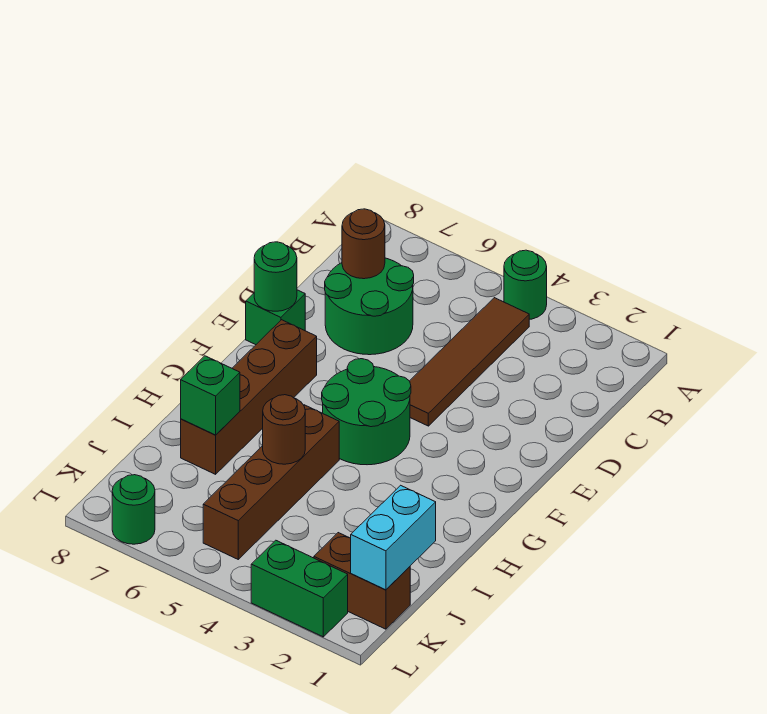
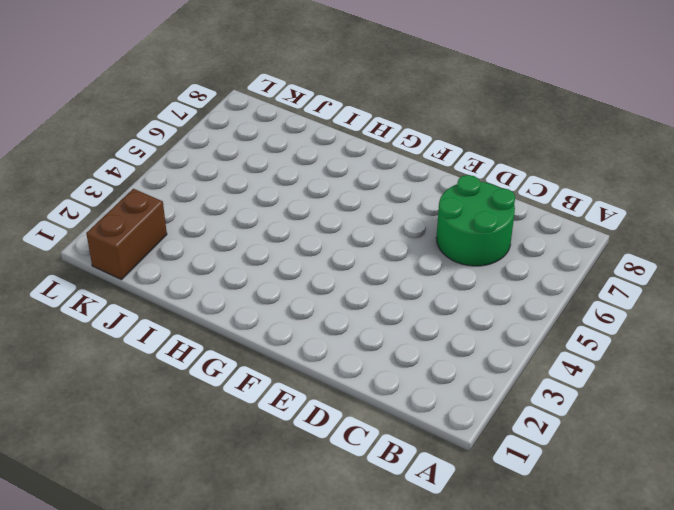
none -> green round brick A4 level 1
none -> brown tile B4:E4 level 1
none -> green brick E8 level 1

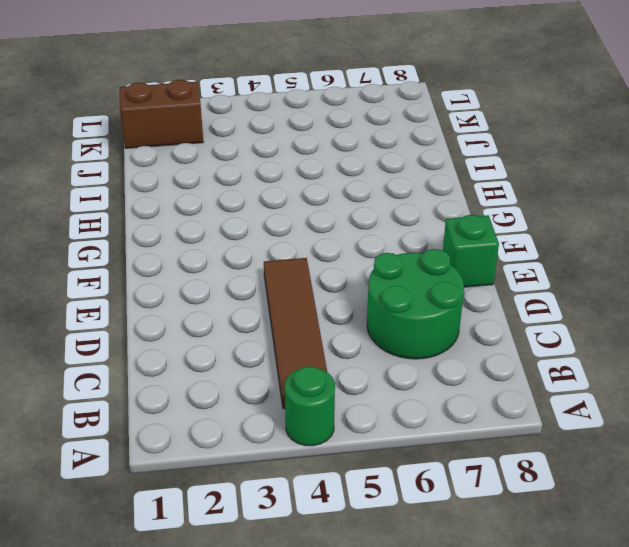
none -> green round brick F4:G5 level 1
none -> brown brick F7:I7 level 1
none -> brown brick H5:K5 level 1

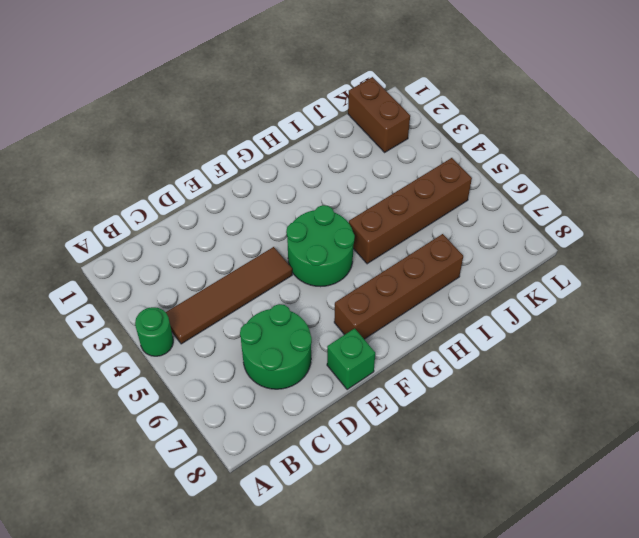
none -> green brick L2:L3 level 1
none -> green round brick L7 level 1
none -> brown round brick C7 level 2

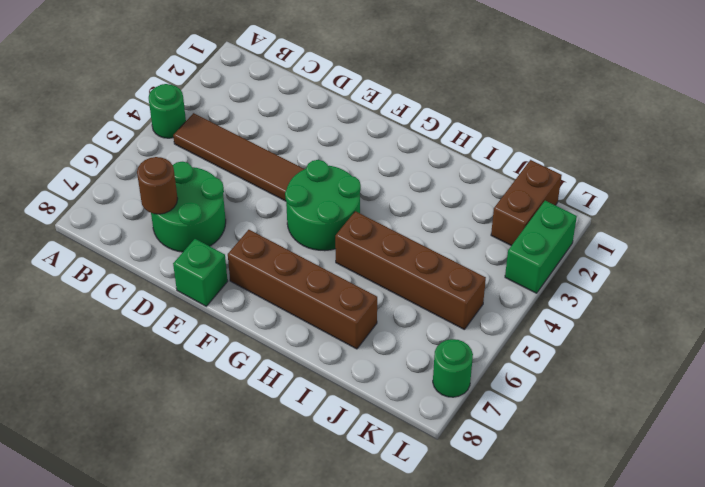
none -> green round brick E8 level 2
none -> brown round brick I5 level 2
none -> green brick I7 level 2

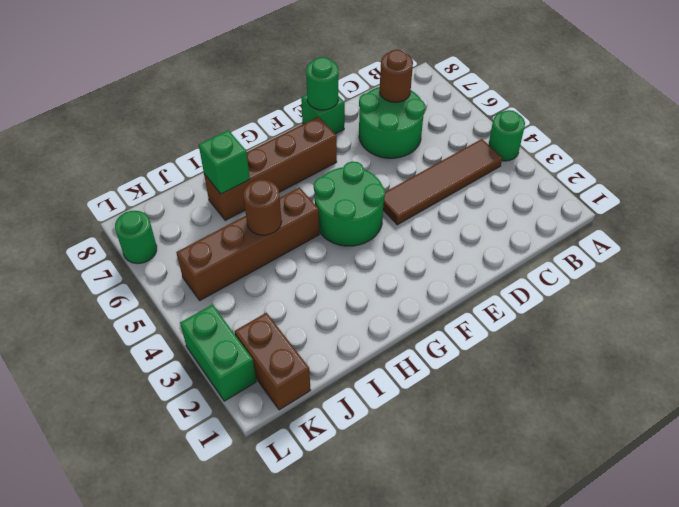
none -> cyan brick J1:K1 level 2

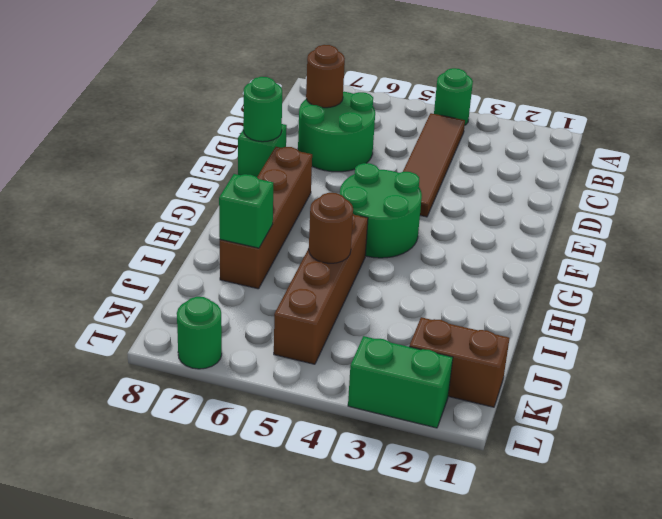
none -> cyan brick J1:K1 level 2

